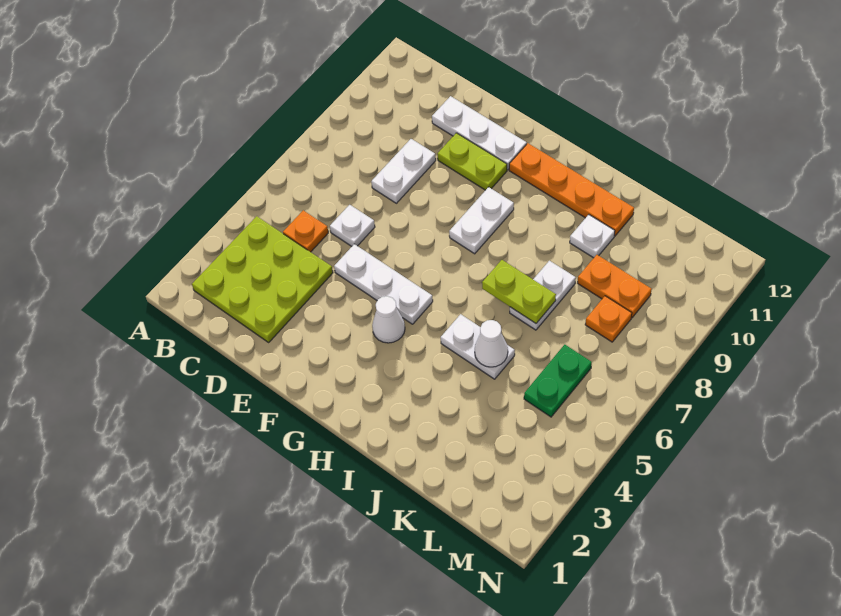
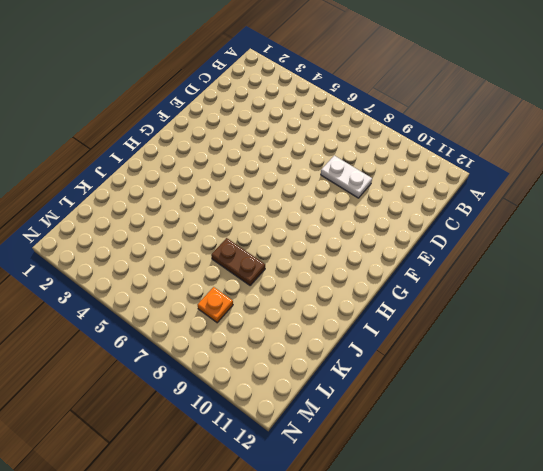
brown plate J7:J8 level 1 -> white plate J7:J8 level 1
none -> lime plate B2:D4 level 1
none -> orange plate C5 level 1
none -> white plate D6 level 1

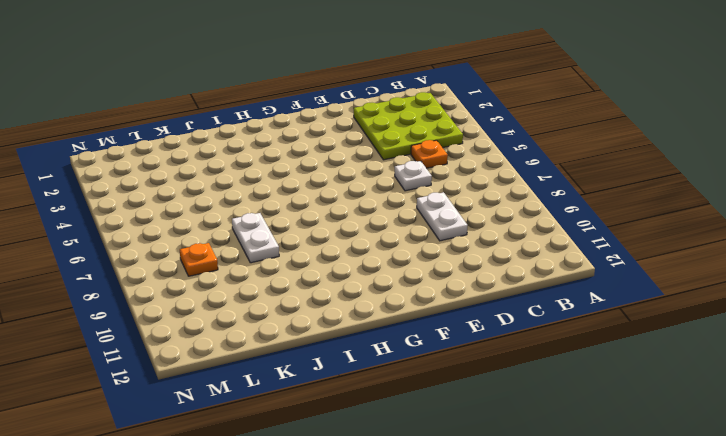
none -> white plate D11:F11 level 1
none -> white plate E5:G5 level 1
none -> lime plate E10:F10 level 1

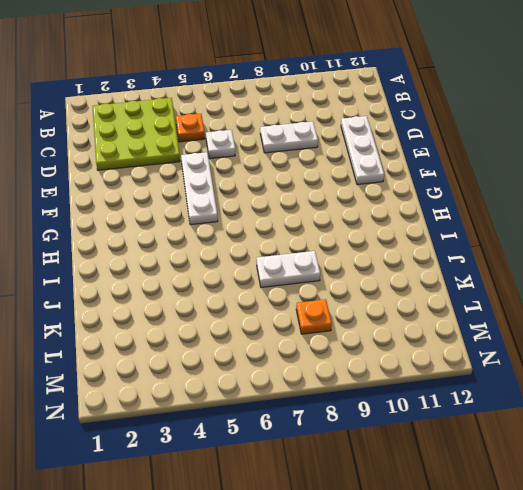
none -> lime plate E10:F10 level 1
none -> white cone G4 level 1
none -> white plate G8:G9 level 1

